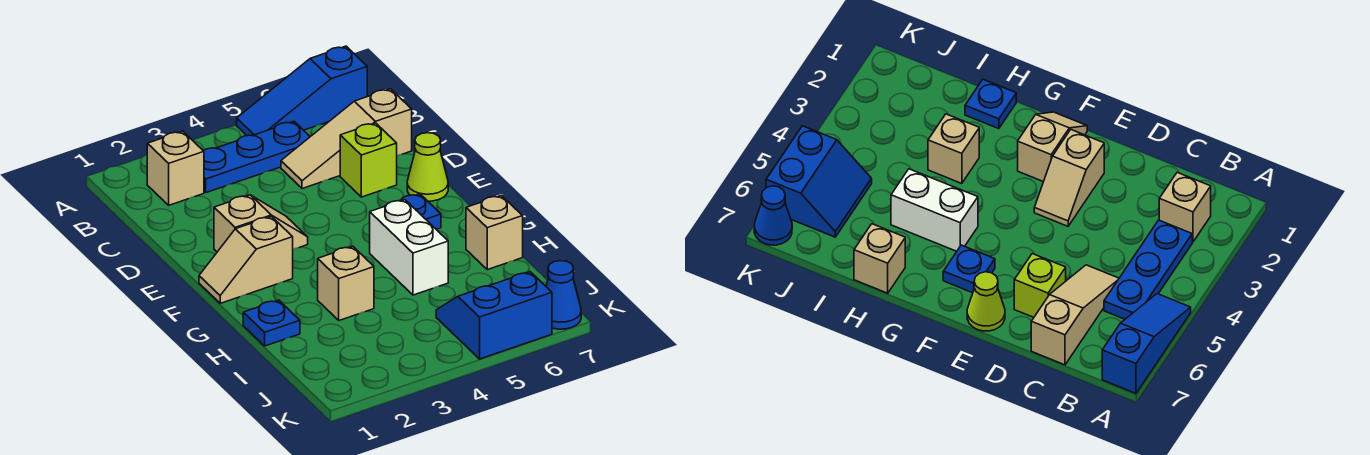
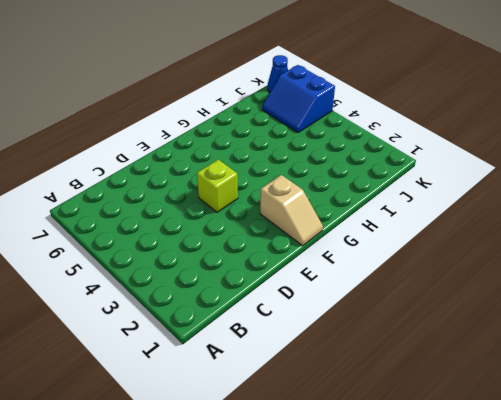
lime brick E4 level 1 -> lime brick D6 level 1
none -> blue slope A5:A7 level 1 top 7
none -> tan brick B2 level 1
none -> blue plate B3:B5 level 1

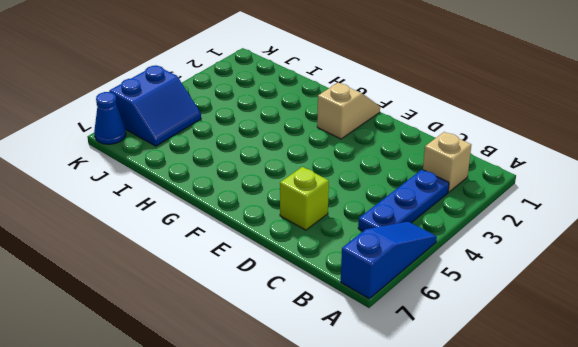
none -> tan slope C5:C7 level 1 top 7
none -> tan slope E2:E3 level 1 top 2
none -> lime cone E7 level 1

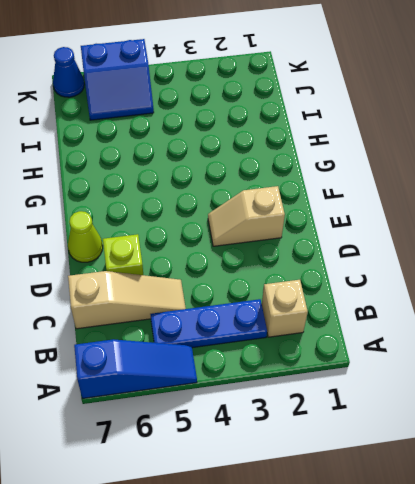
none -> tan slope F1:F2 level 1 top 2
none -> blue plate F6 level 1
none -> white brick G5:H5 level 1

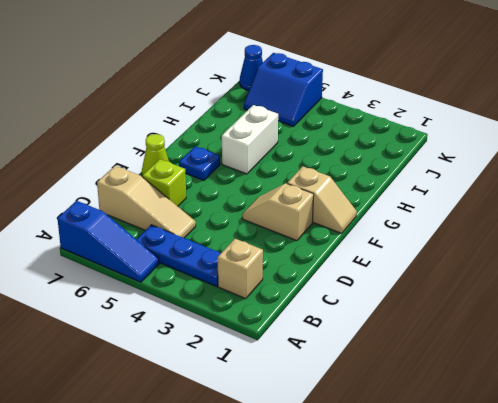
none -> blue plate H1 level 1
none -> tan brick H3 level 1
none -> tan brick H7 level 1

